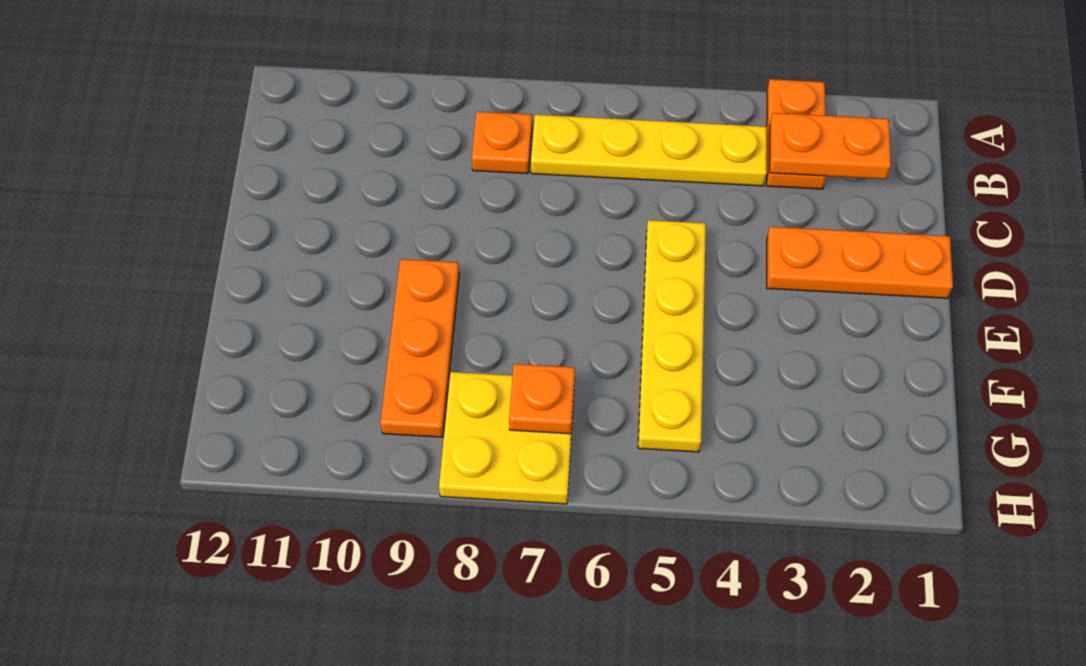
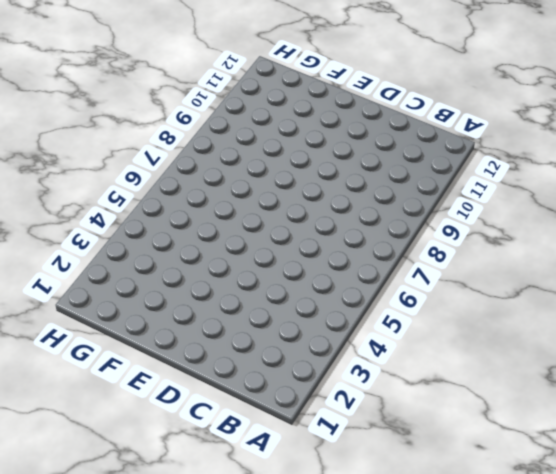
none -> orange plate A3:B3 level 1
none -> yellow plate B4:B7 level 1

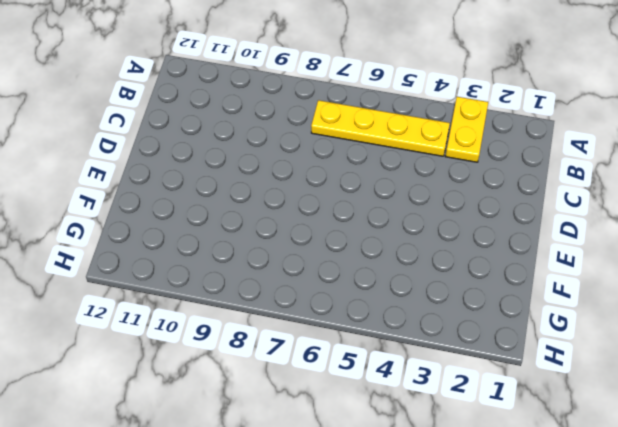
yellow plate A3:B3 level 1 -> orange plate A3:B3 level 1
none -> orange plate B8 level 1
none -> orange plate D1:D3 level 1

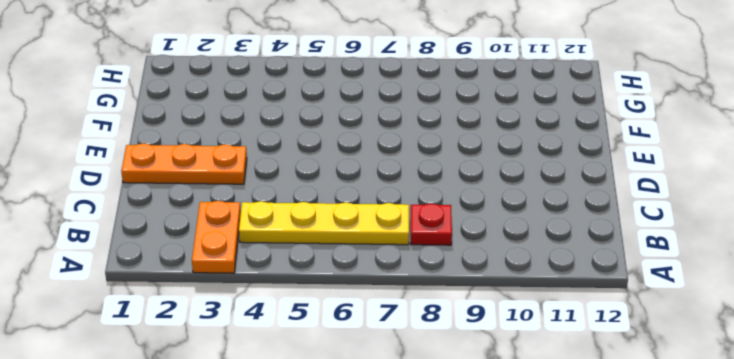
red plate B8 level 1 -> orange plate B8 level 1
none -> yellow plate D5:G5 level 1
none -> orange plate E9:G9 level 1

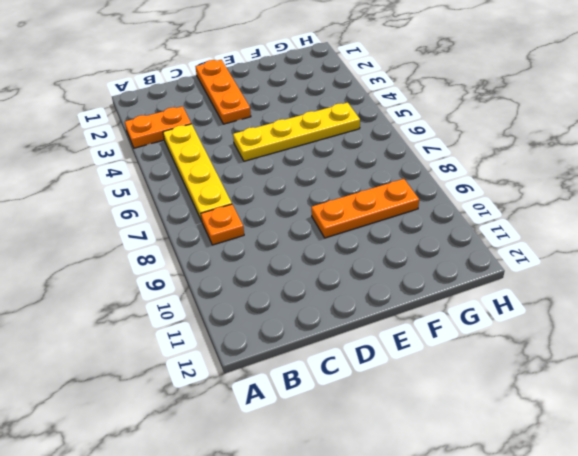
none -> yellow plate G7:H8 level 1
none -> orange plate B2:B3 level 2

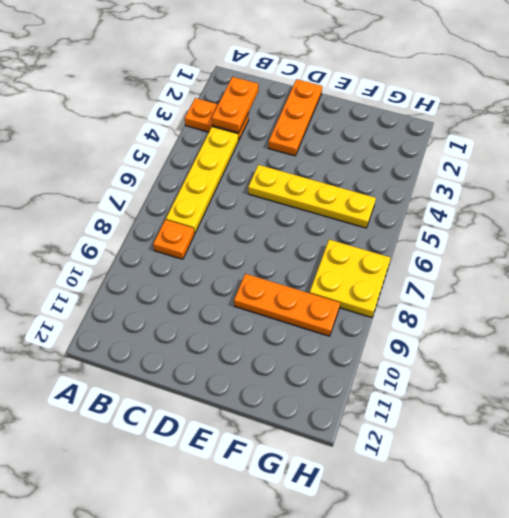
none -> orange plate G7 level 2

